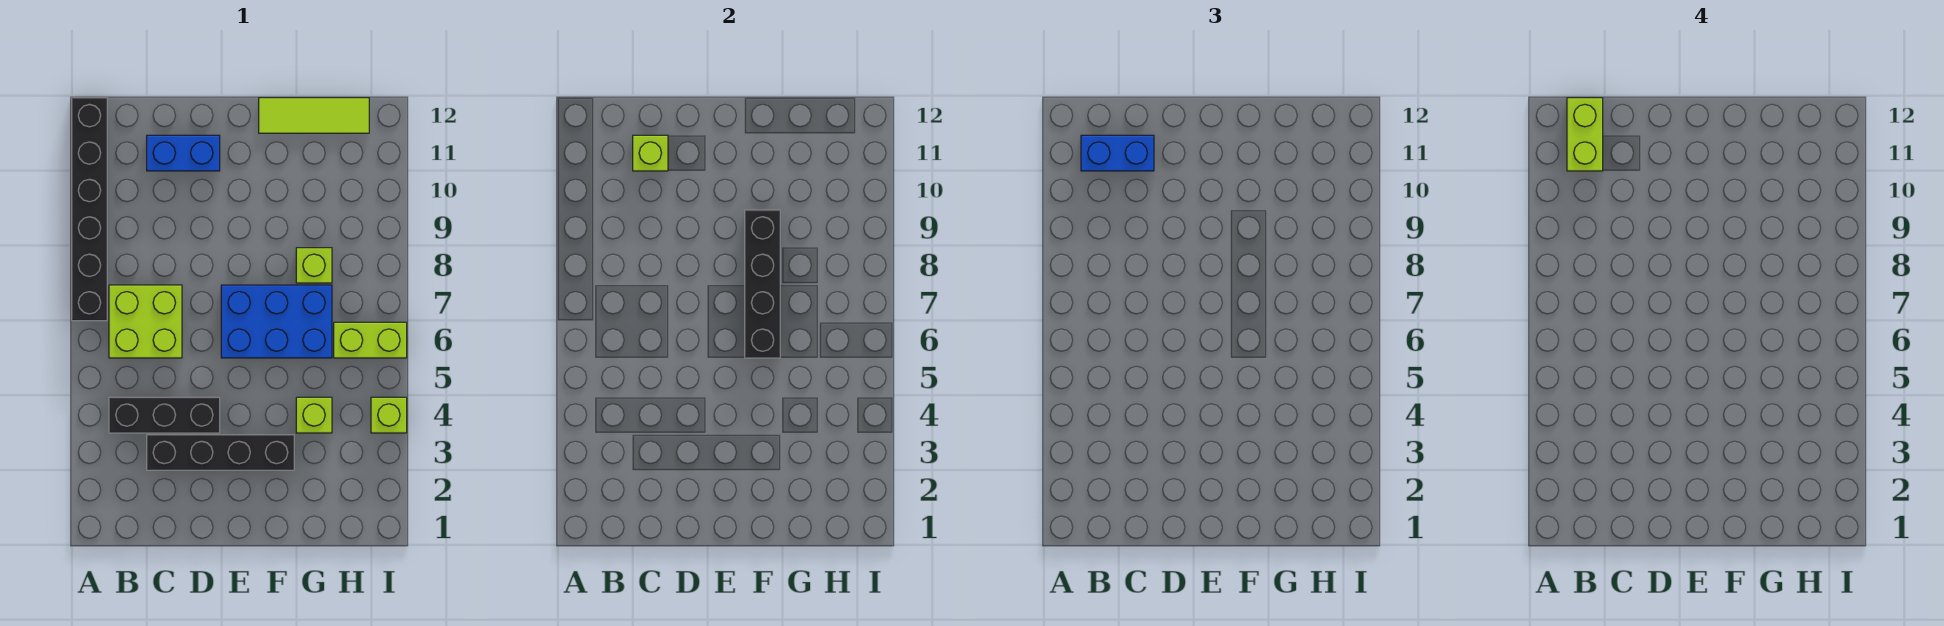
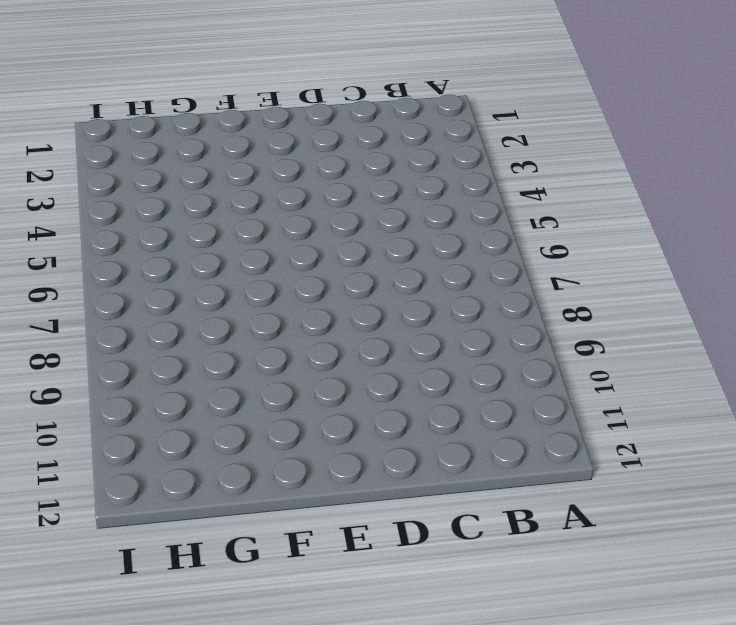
none -> black brick A7:A12 level 1
none -> black brick B4:D4 level 1
none -> lime brick B6:C7 level 1

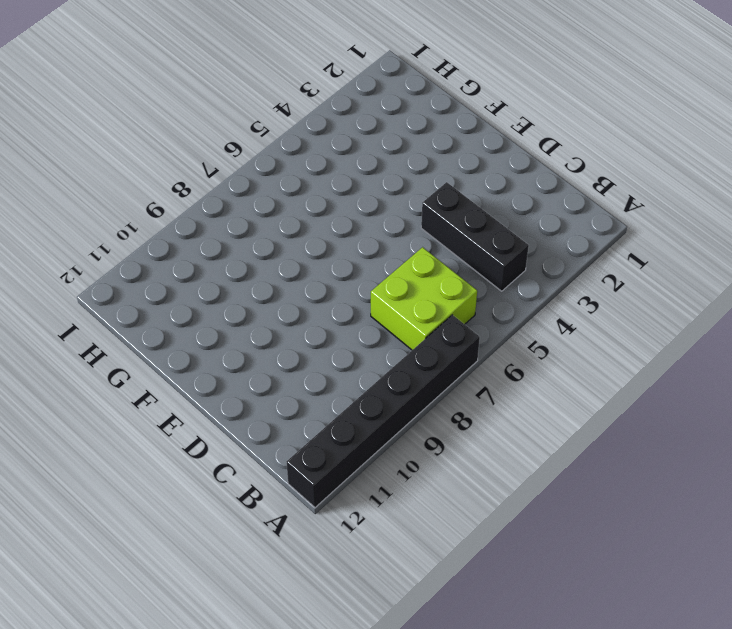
none -> black brick C3:F3 level 1
none -> blue brick C11:D11 level 1
none -> blue brick E6:G7 level 1

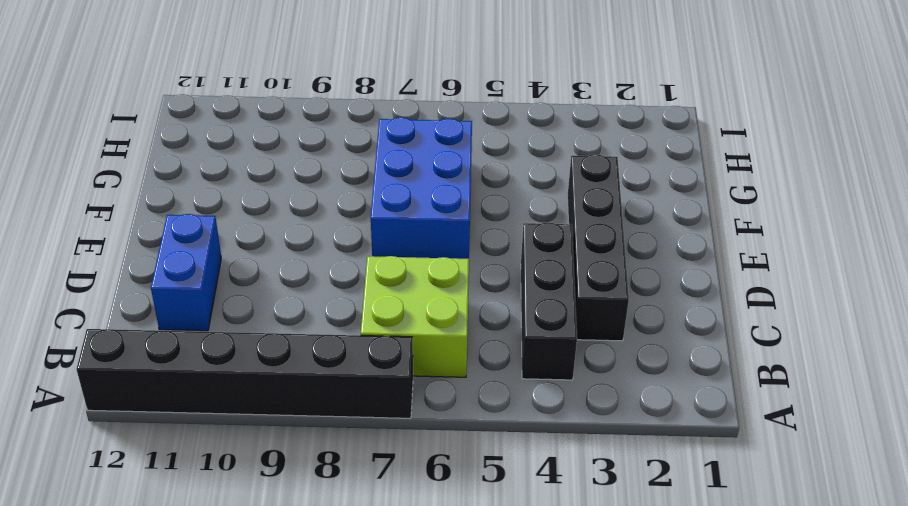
none -> lime tile F12:H12 level 1
none -> lime brick G4 level 1
none -> lime brick G8 level 1

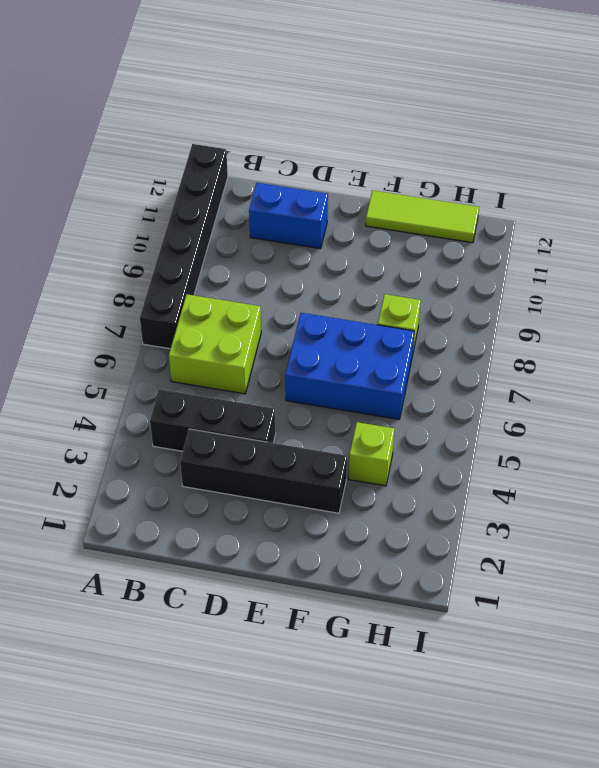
none -> lime brick H6:I6 level 1
none -> lime brick I4 level 1
none -> lime brick C11 level 2

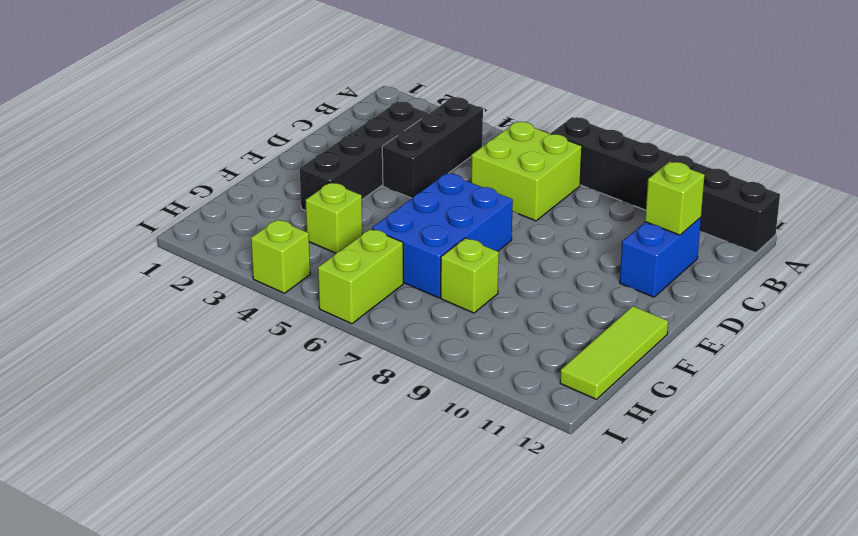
none -> black brick F6:F9 level 2
none -> blue brick B11:C11 level 3
none -> lime brick B11:B12 level 4

